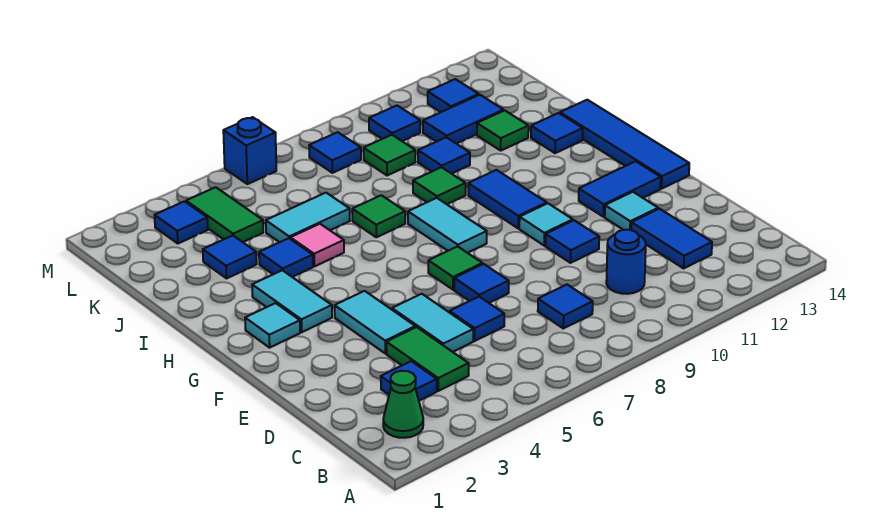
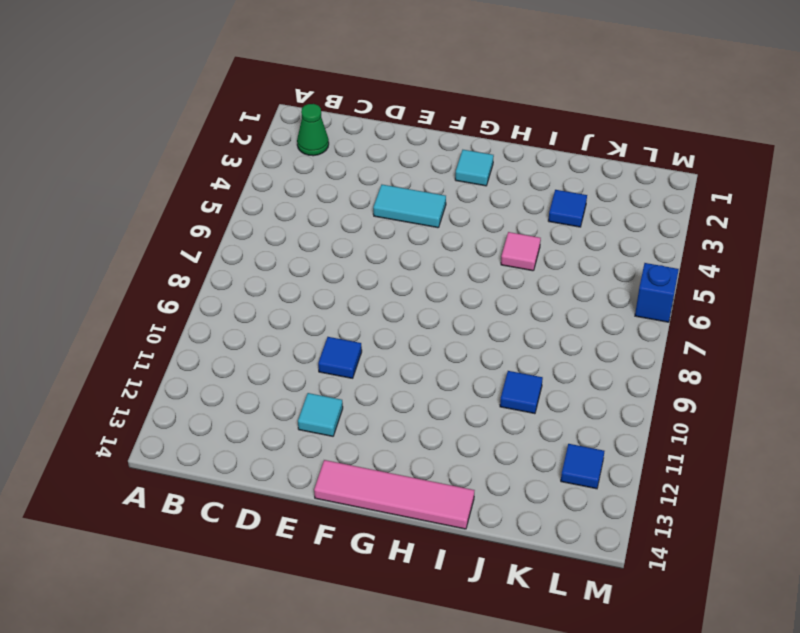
pink tile F14:I14 level 1 -> blue tile F14:I14 level 1
none -> blue tile C3 level 1
none -> green tile C4:D4 level 1
none -> blue tile C8 level 1
none -> blue round brick C10 level 1

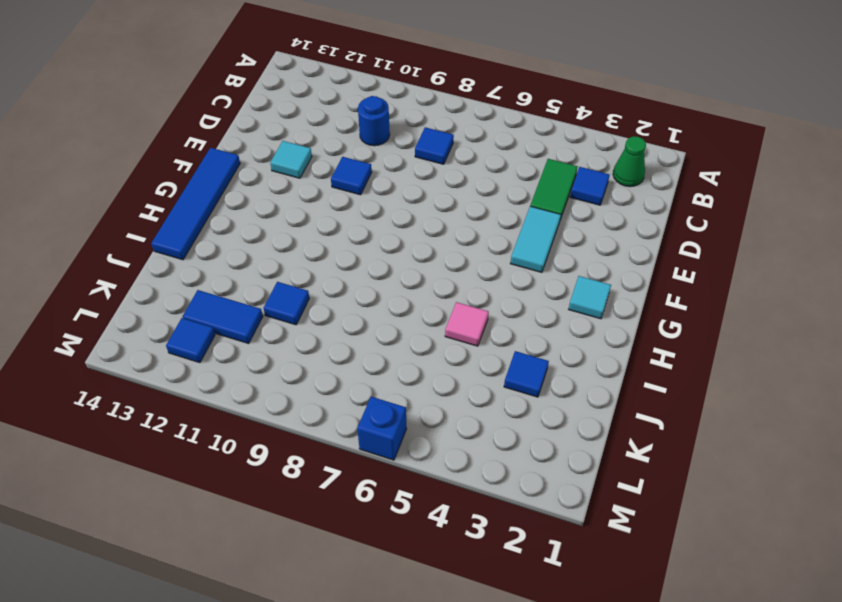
none -> blue tile C12:D12 level 1
none -> cyan tile D5:E5 level 1
none -> blue tile D6 level 1
none -> blue tile E7 level 1

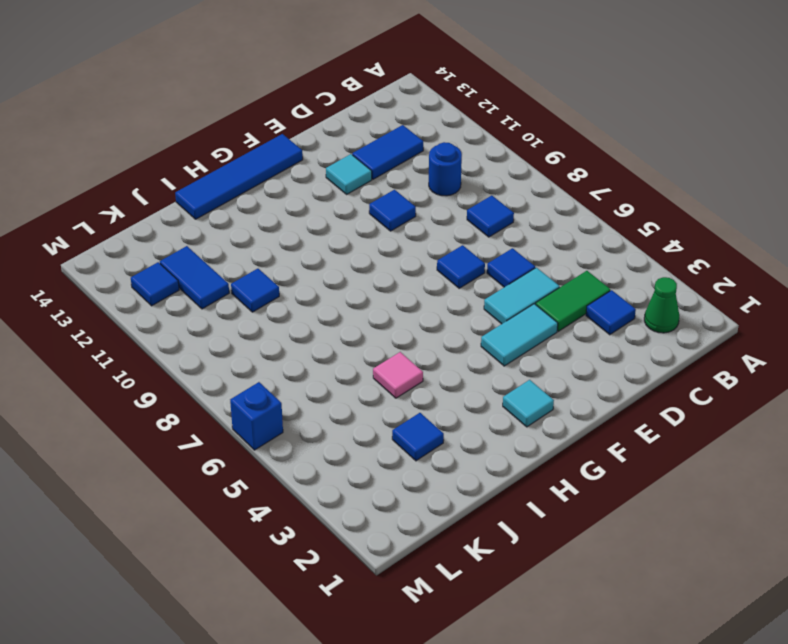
none -> green tile F7 level 1
none -> cyan tile F10 level 1
none -> blue tile F12:F13 level 1
none -> cyan tile G3:H3 level 1

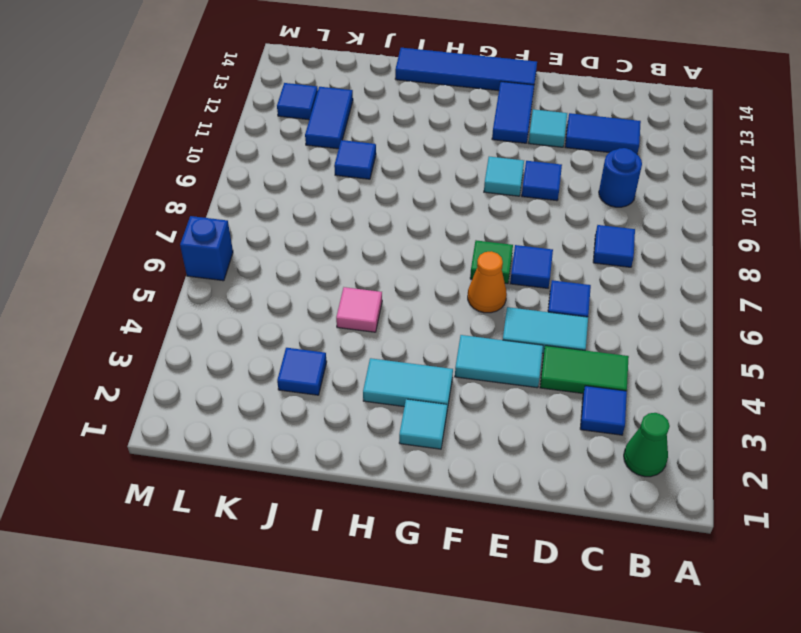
orange cone F6 level 1 -> none
none -> cyan tile G8:H8 level 1
none -> blue tile G10:H10 level 1
none -> blue tile I4 level 1
none -> green tile I7 level 1

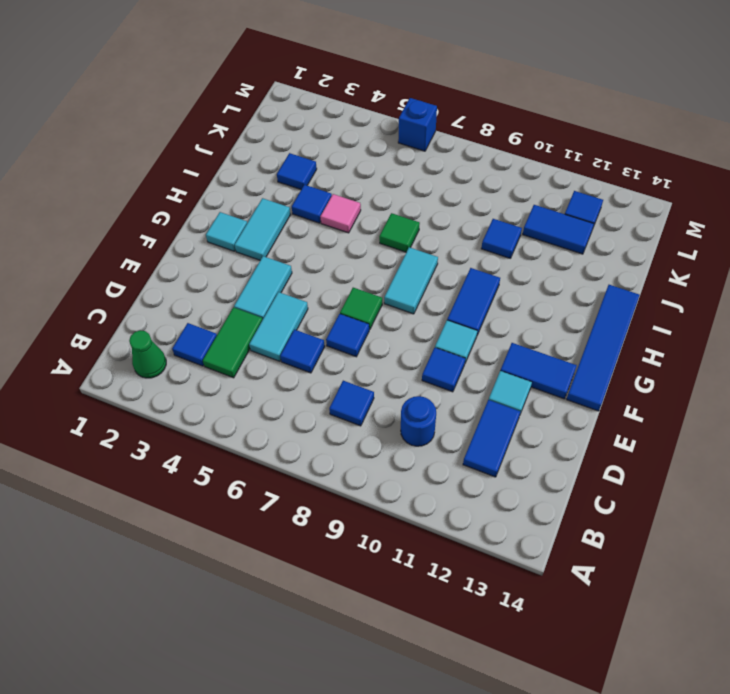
none -> green tile I9 level 1
none -> blue tile I13 level 1
none -> cyan tile J5:J6 level 1
none -> green tile J12 level 1

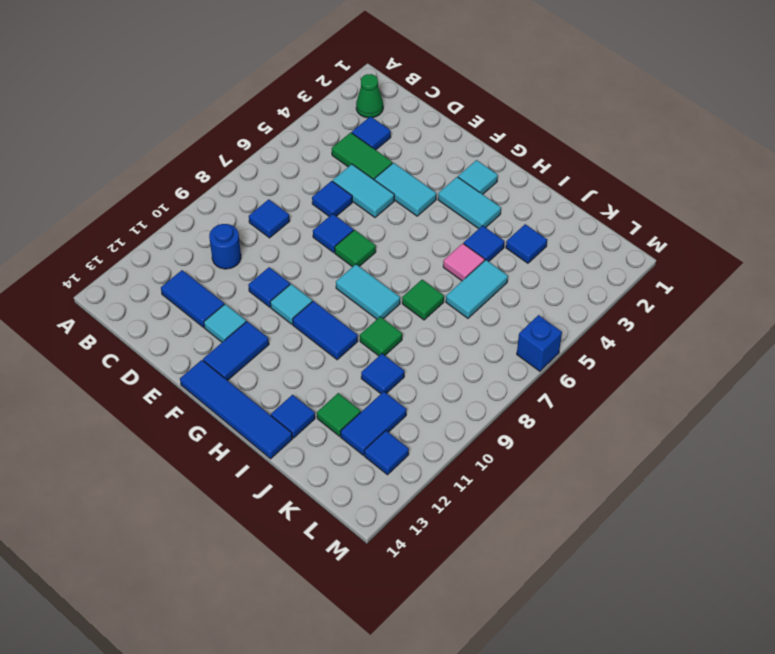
none -> green tile K4:L4 level 1
none -> green tile K9 level 1
none -> blue tile L3 level 1
none -> blue tile L8 level 1

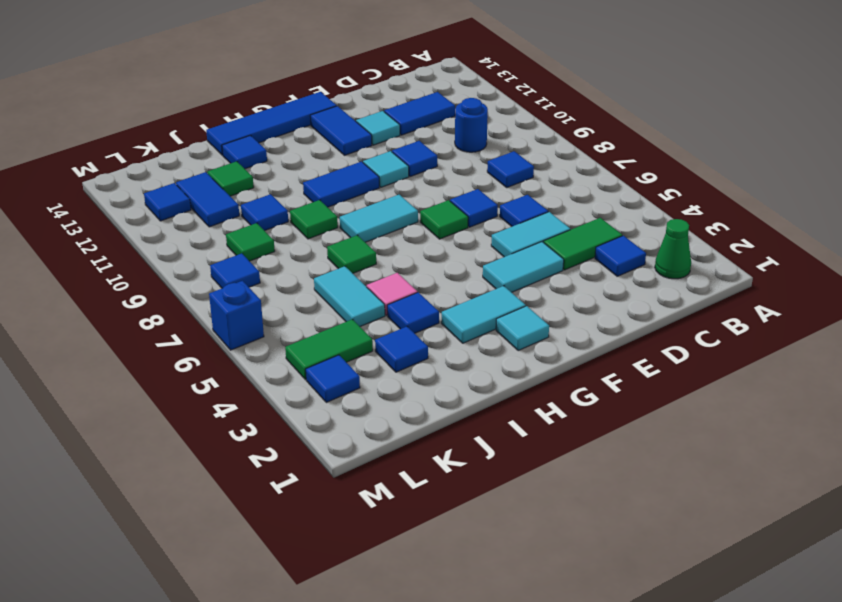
none -> blue tile L10 level 1

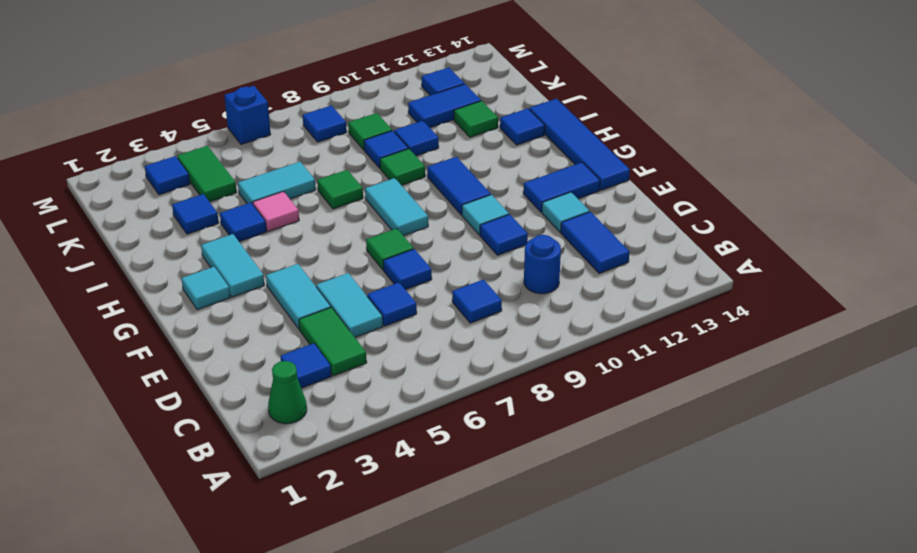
blue tile J9 level 1 -> blue tile L10 level 1

